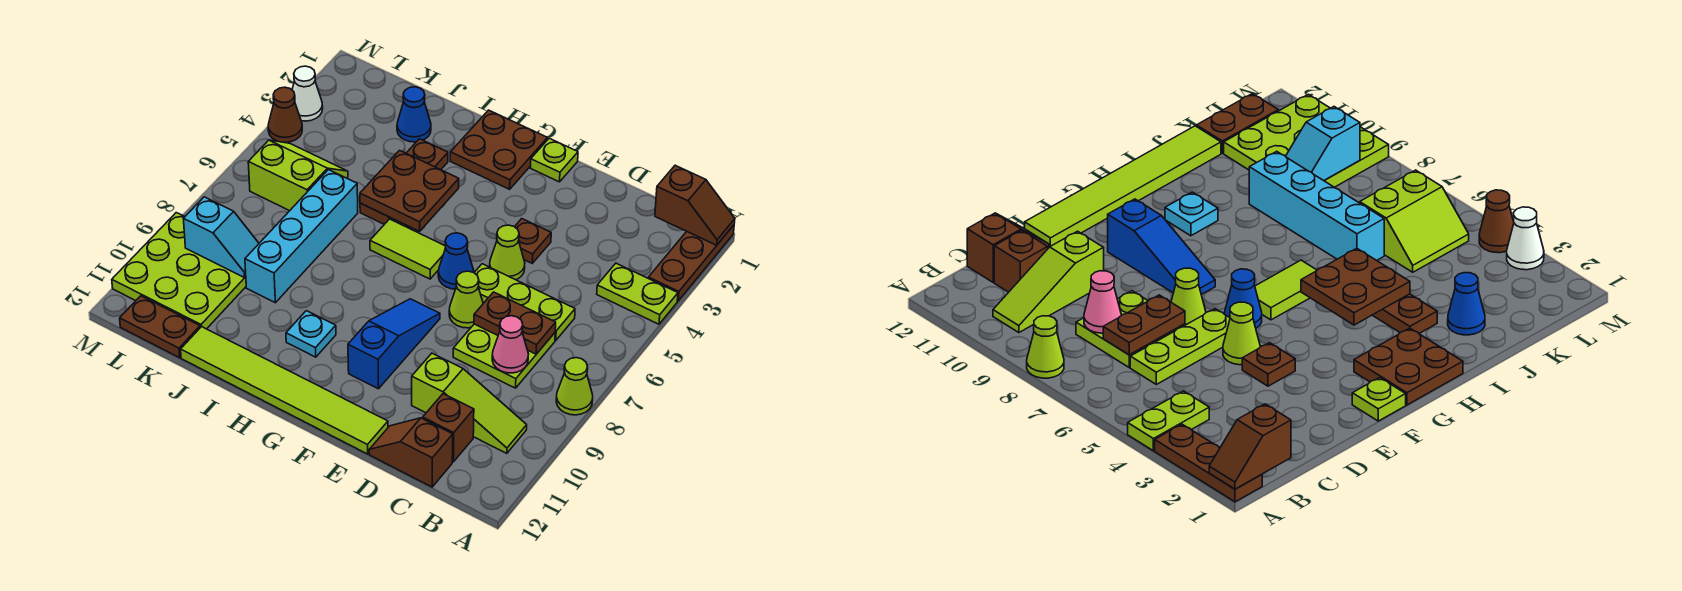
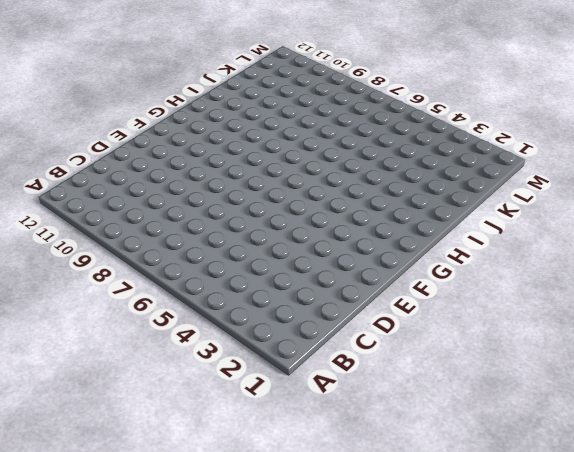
none -> brown plate A1:A3 level 1
none -> lime plate A4:B4 level 1
none -> lime cone A8 level 1
none -> lime slope B10:D10 level 1 top D

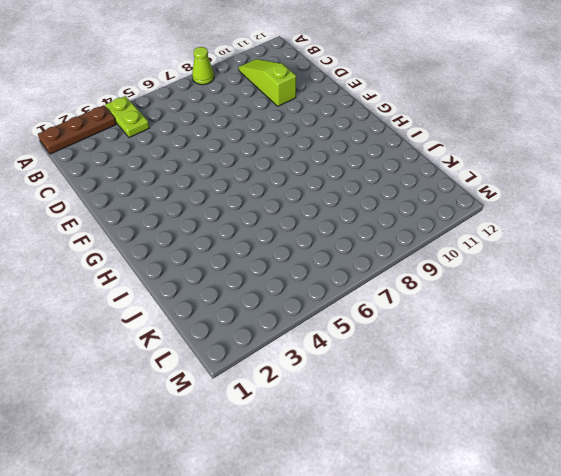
none -> lime plate C6:E6 level 1
none -> lime plate C7:D8 level 1
none -> brown brick C11 level 1
none -> brown slope C12:D12 level 1 top C

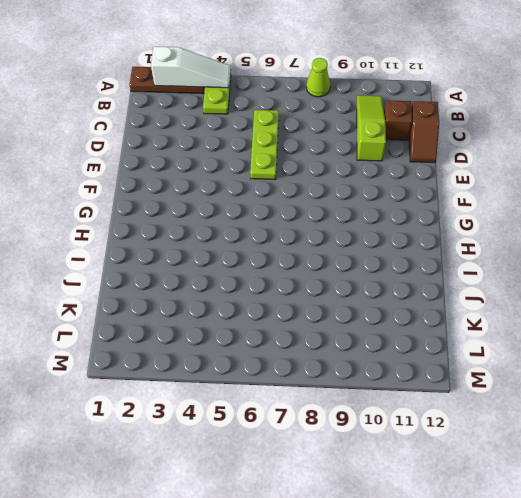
white slope A2:A4 level 2 top 2 -> none
none -> lime plate C7:D8 level 1
none -> brown plate E4 level 1
none -> lime cone E5 level 1
none -> lime cone E7 level 1

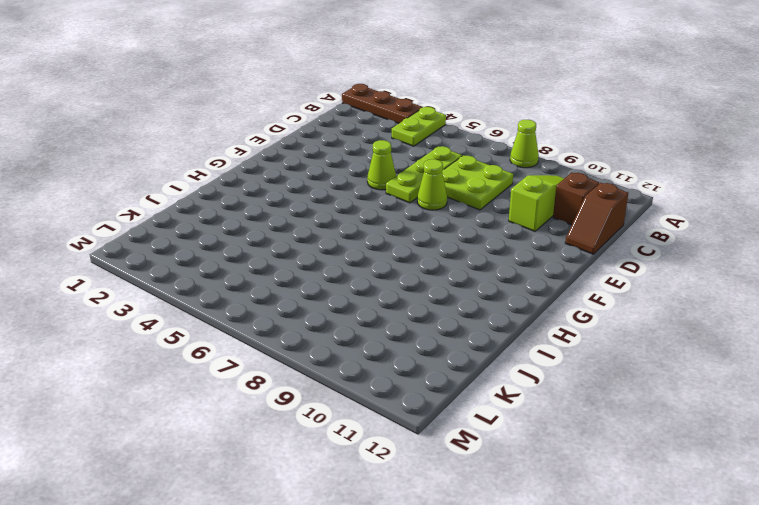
none -> brown plate E4 level 1
none -> lime tile E12:J12 level 1
none -> lime plate F1 level 1
none -> blue cone F6 level 1

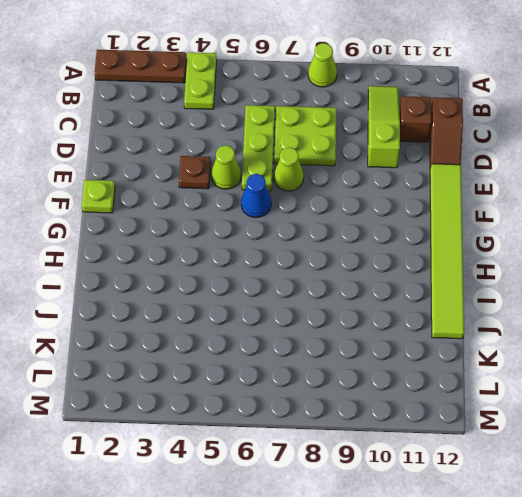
none -> blue slope F8:F10 level 1 top 10
none -> brown plate G1:H2 level 1
none -> lime tile G6:H6 level 1
none -> cyan plate H10 level 1

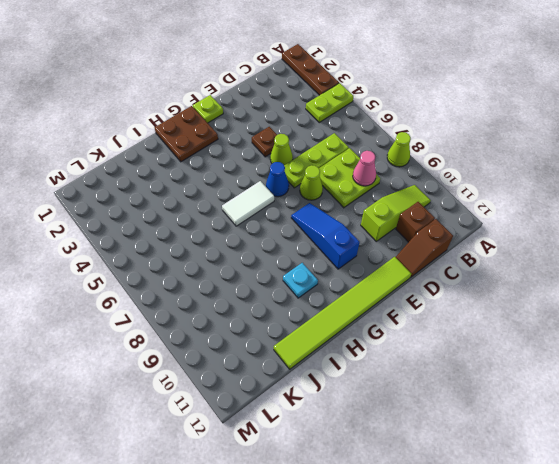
white tile G6:H6 level 1 -> lime tile G6:H6 level 1
none -> brown plate I3:I5 level 1
none -> blue cone J2 level 1
none -> cyan brick J6:J9 level 1
none -> lime slope K5:L6 level 1 top 6

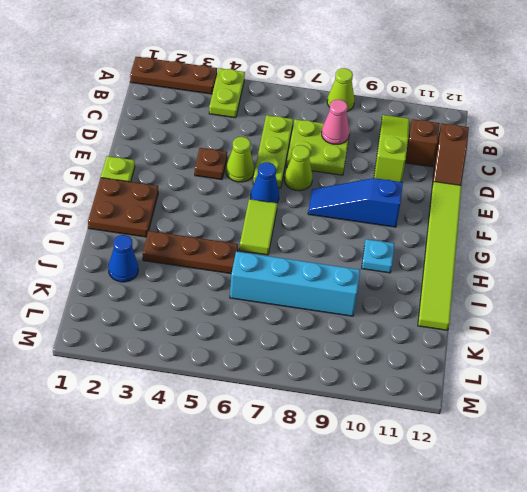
none -> lime slope K5:L6 level 1 top 6
none -> lime plate K9:M11 level 1
none -> brown plate K12:L12 level 1
none -> white cone M3 level 1

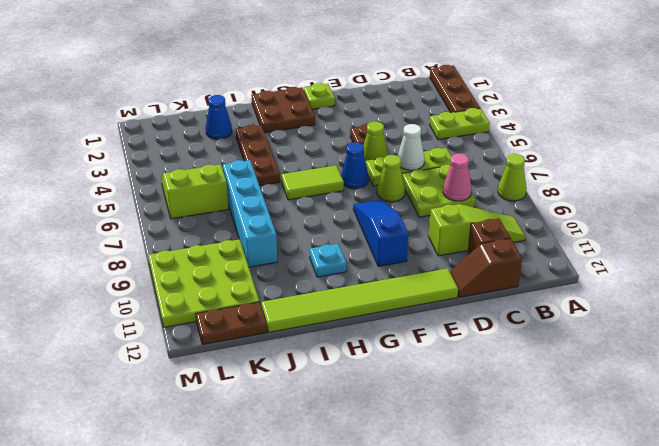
white cone D6 level 2 -> white cone M3 level 1
none -> brown cone M4 level 1
none -> brown slope A1:B1 level 2 top B
none -> brown plate C7:D7 level 2
none -> brown plate H4:I5 level 2

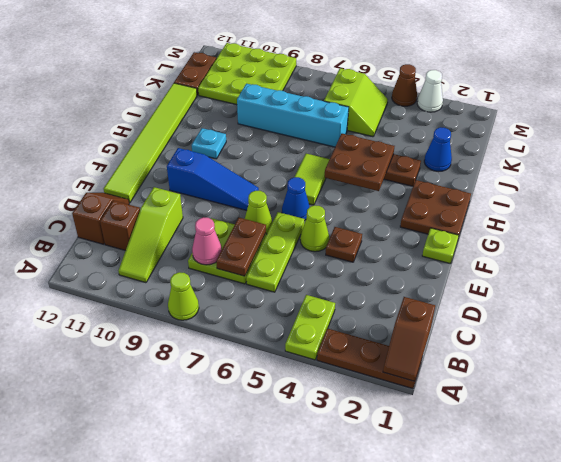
none -> cyan slope K9:L9 level 2 top L

